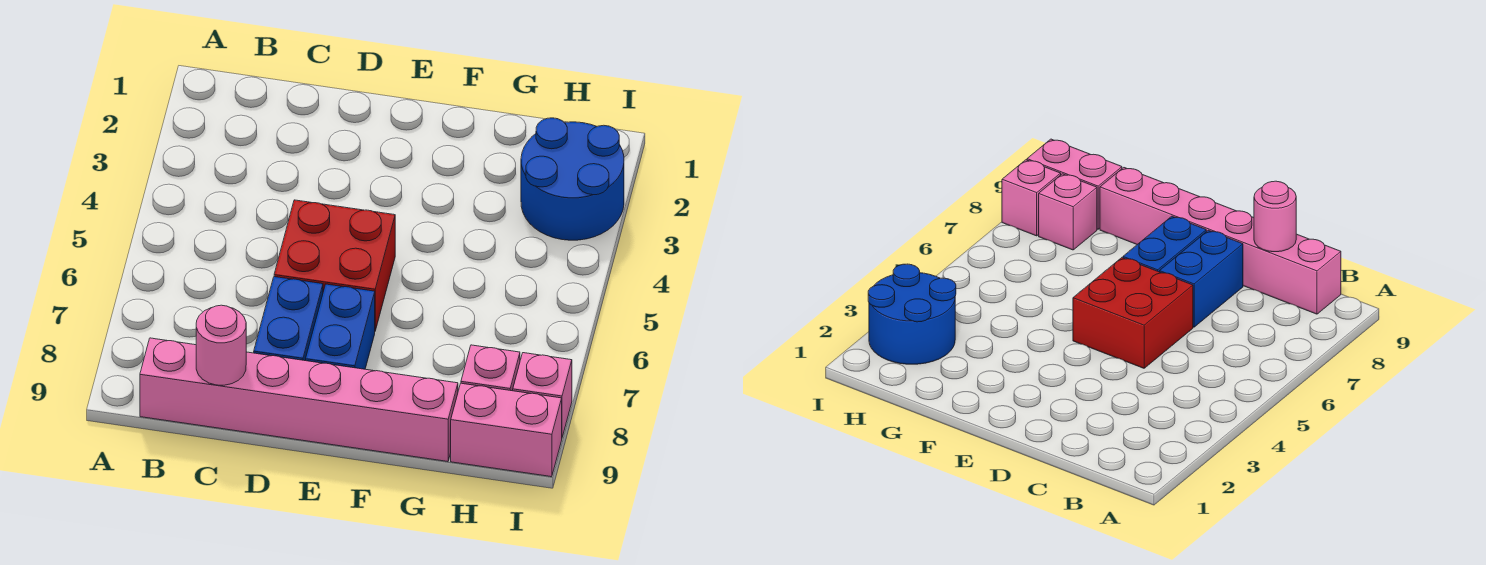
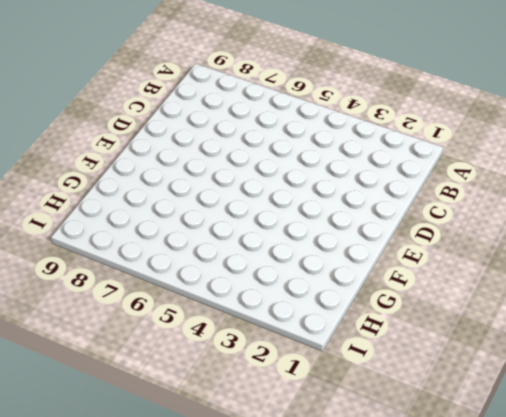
none -> pink brick B9:G9 level 1
none -> red brick D5:E6 level 1

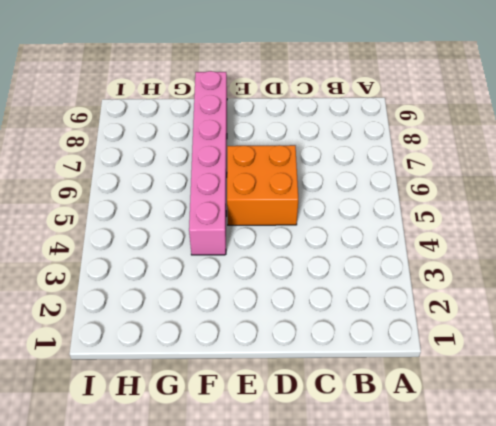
orange brick D5:E6 level 1 -> red brick D5:E6 level 1
pink brick F4:F9 level 1 -> pink brick B9:G9 level 1
none -> blue brick D7:D8 level 1
none -> blue brick E7:E8 level 1

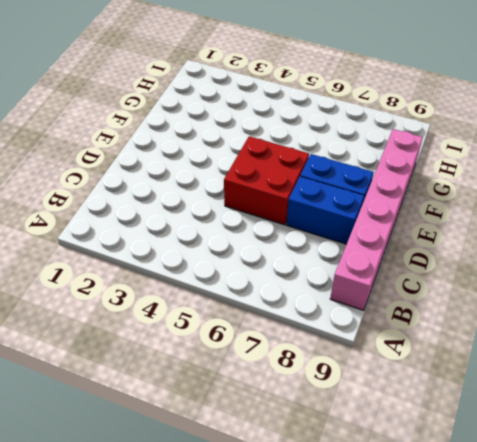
none -> blue round brick H2:I3 level 1
none -> pink brick H8 level 1

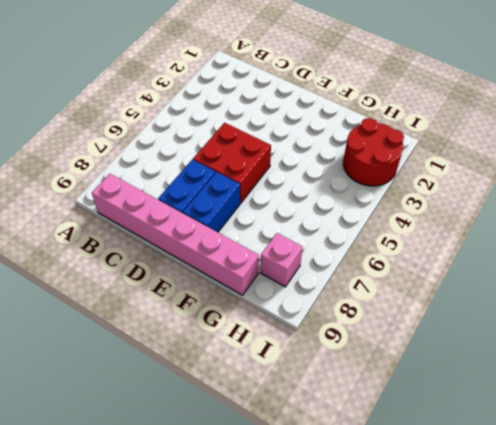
red round brick H2:I3 level 1 -> blue round brick H2:I3 level 1
none -> pink brick H9:I9 level 1
none -> pink brick I8 level 1

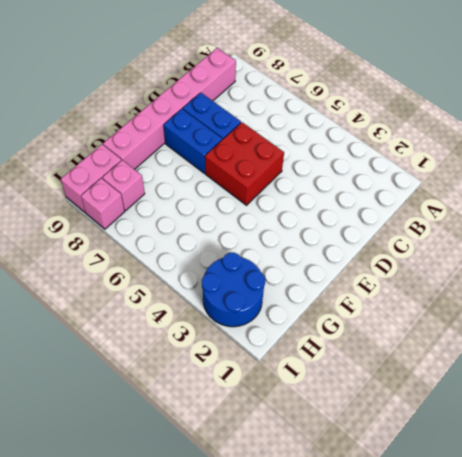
none -> pink round brick C9 level 2

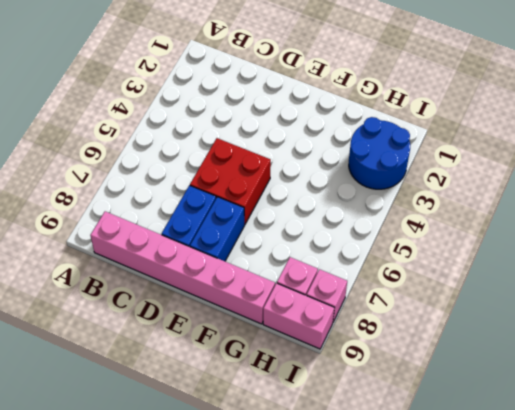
none -> pink round brick C9 level 2

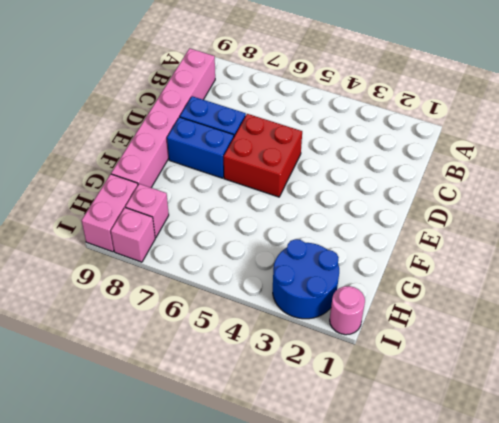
pink round brick I1 level 1 -> pink round brick C9 level 2

